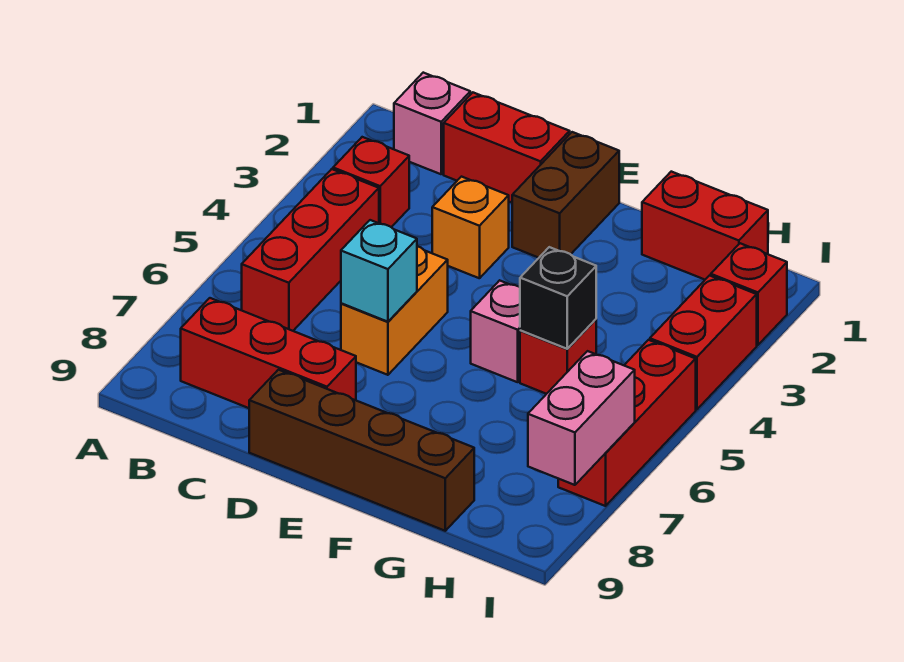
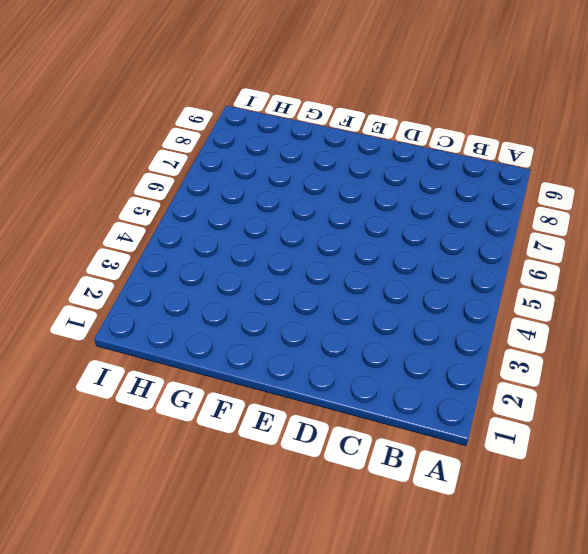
none -> pink brick B1 level 1
none -> red brick B3 level 1
none -> red brick B4:B6 level 1

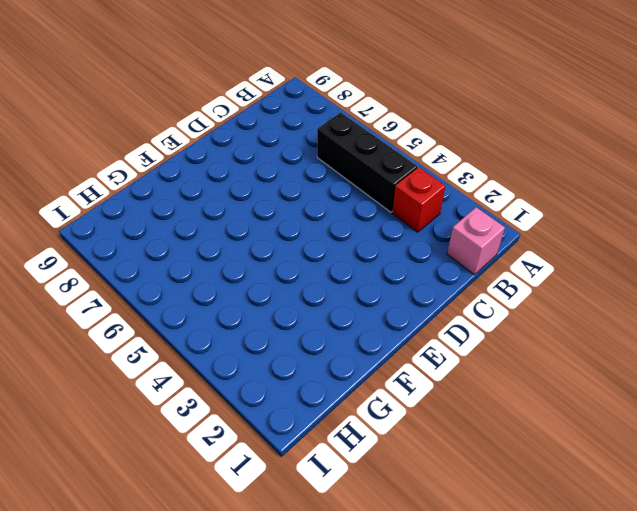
black brick B4:B6 level 1 -> red brick B4:B6 level 1
none -> red brick B8:D8 level 1
none -> red brick C1:D1 level 1
none -> orange brick D3 level 1

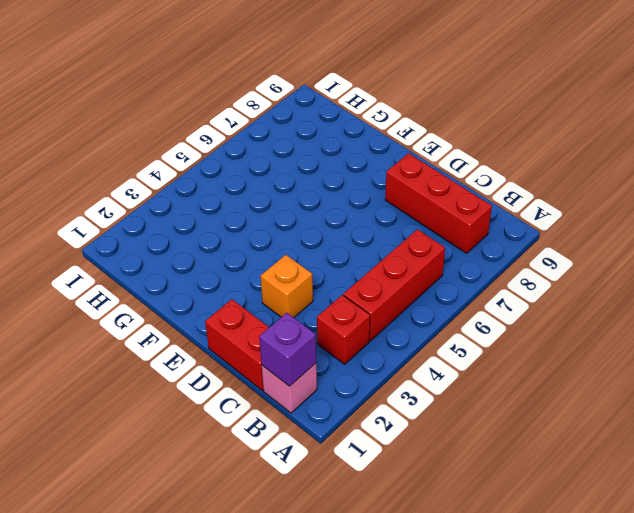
purple brick B1 level 2 -> none
none -> orange brick D5:D6 level 1
none -> brown brick D9:G9 level 1
none -> brown brick E1:E2 level 1

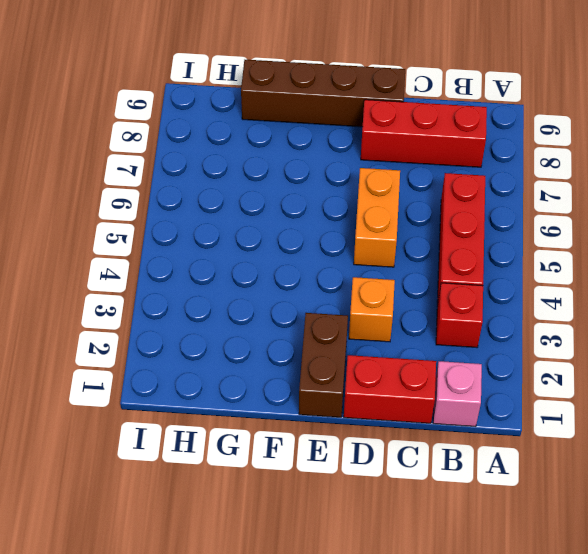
none -> pink brick F5 level 1
none -> red brick G1:H1 level 1
none -> red brick G5 level 1

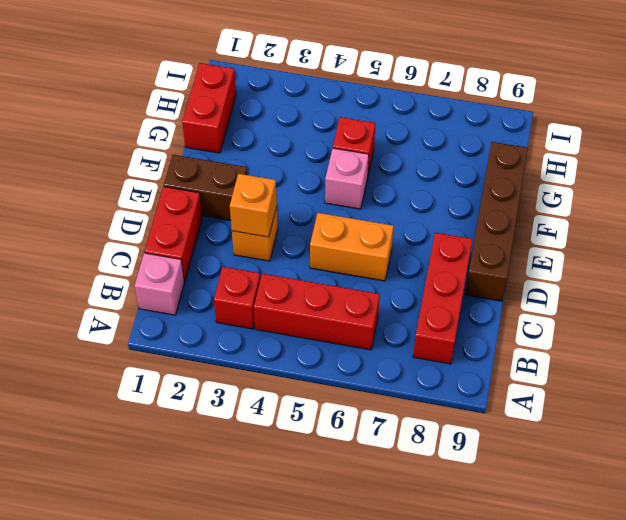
orange brick D3 level 2 -> none
none -> red brick I2 level 1
none -> red brick I3:I4 level 1
none -> red brick I5:I7 level 1

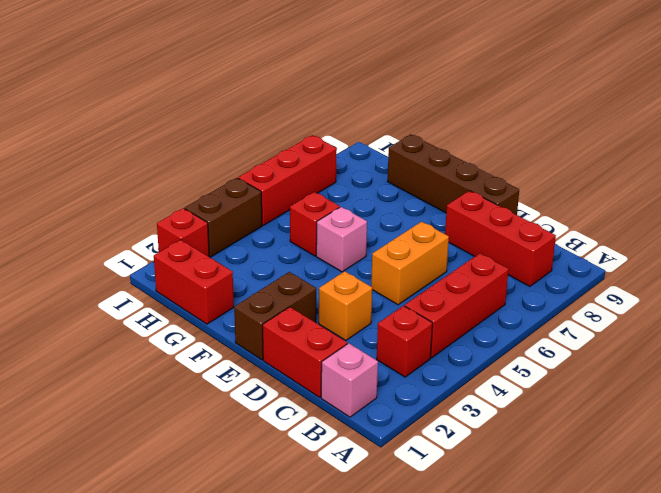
brown brick I3:I4 level 1 -> red brick I3:I4 level 1
none -> cyan brick D6 level 2
none -> black brick G5 level 2
none -> pink brick I7:I8 level 2

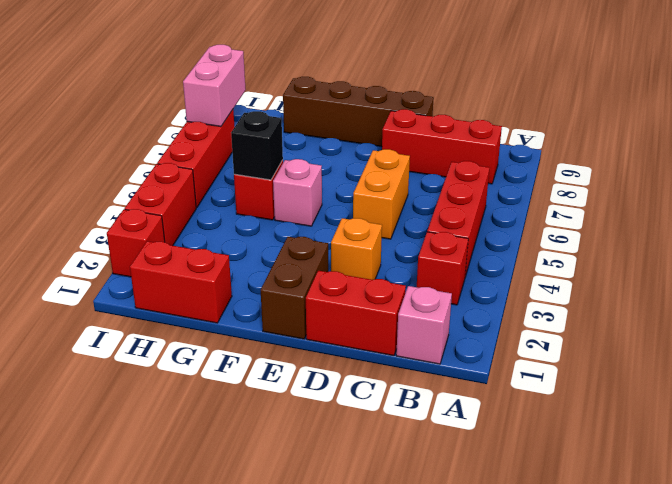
none -> cyan brick D6 level 2

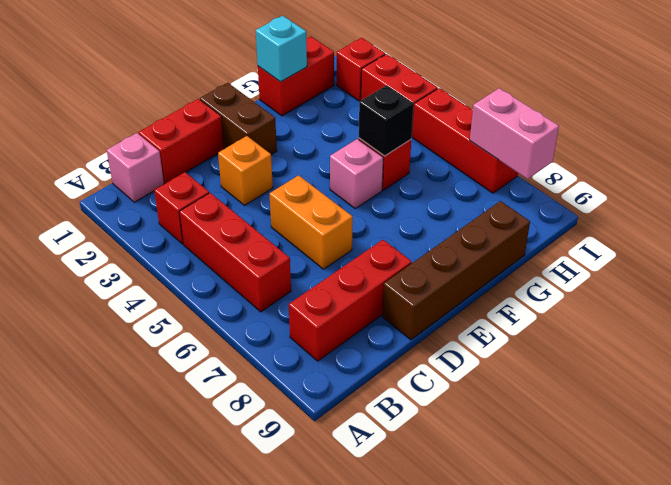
cyan brick G1 level 2 -> cyan brick D6 level 2

